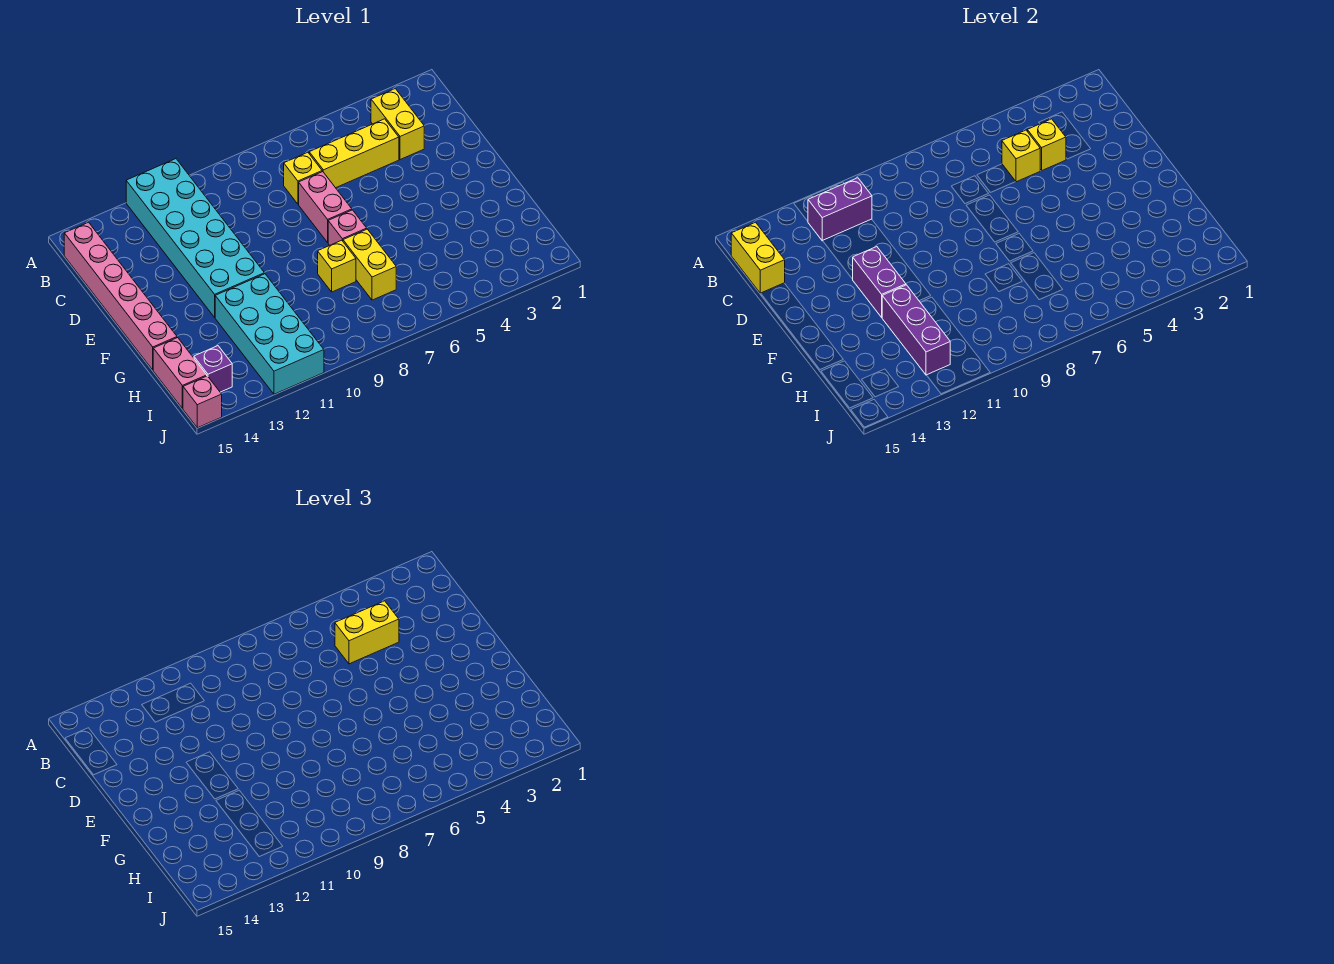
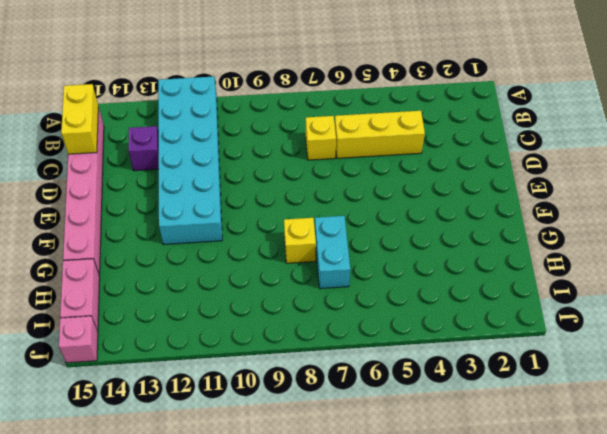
purple brick C13 level 1 -> purple brick I14 level 1
cyan brick G7:H7 level 1 -> yellow brick G7:H7 level 1
none -> yellow brick B3:C3 level 1
none -> pink brick D7:E7 level 1
none -> pink brick F7 level 1

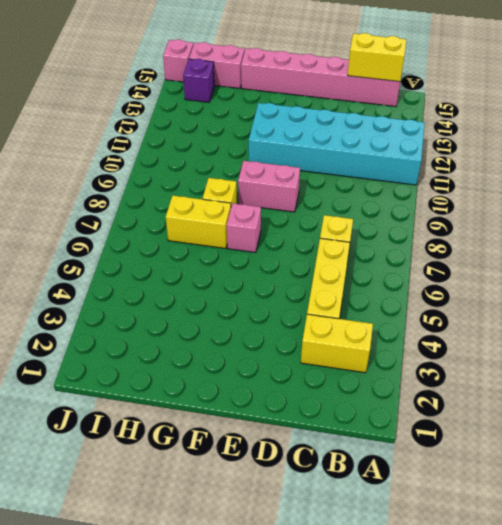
pink brick E9:F9 level 1 -> pink brick D7:E7 level 1
none -> cyan brick G11:J12 level 1
none -> purple brick B11:B12 level 2
none -> yellow brick C4 level 2

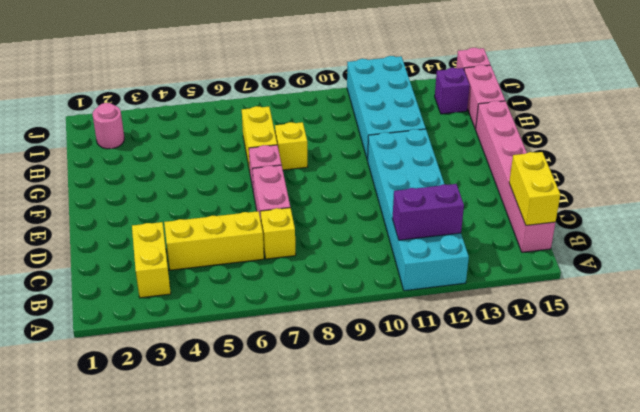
pink round brick I2 level 1 -> none
none -> yellow brick C4 level 2
none -> yellow brick C5 level 2
none -> purple brick E12:F12 level 2

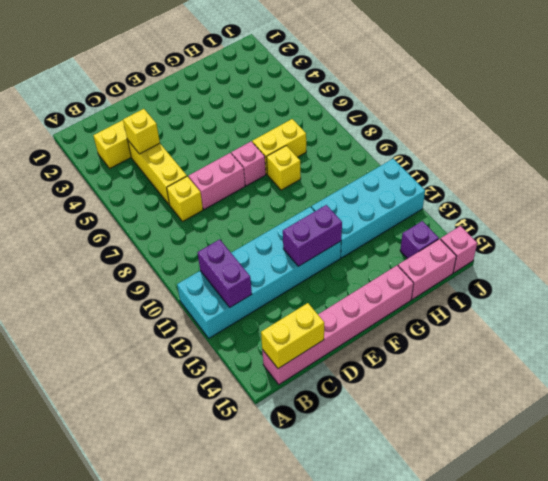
none -> yellow brick C5 level 2
none -> purple brick G12:I12 level 2
none -> yellow brick C4:C5 level 3

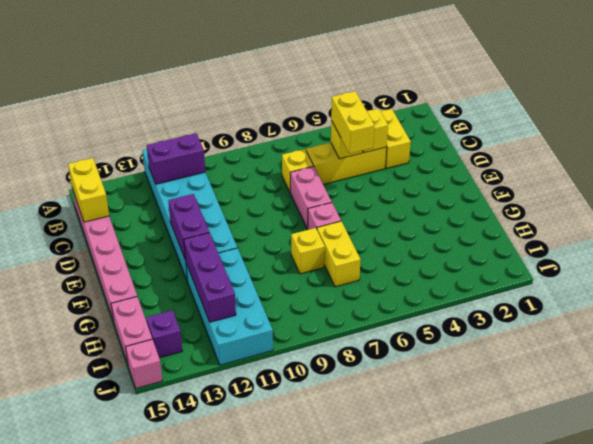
yellow brick C5:D5 level 3 -> yellow brick C4:C5 level 3

